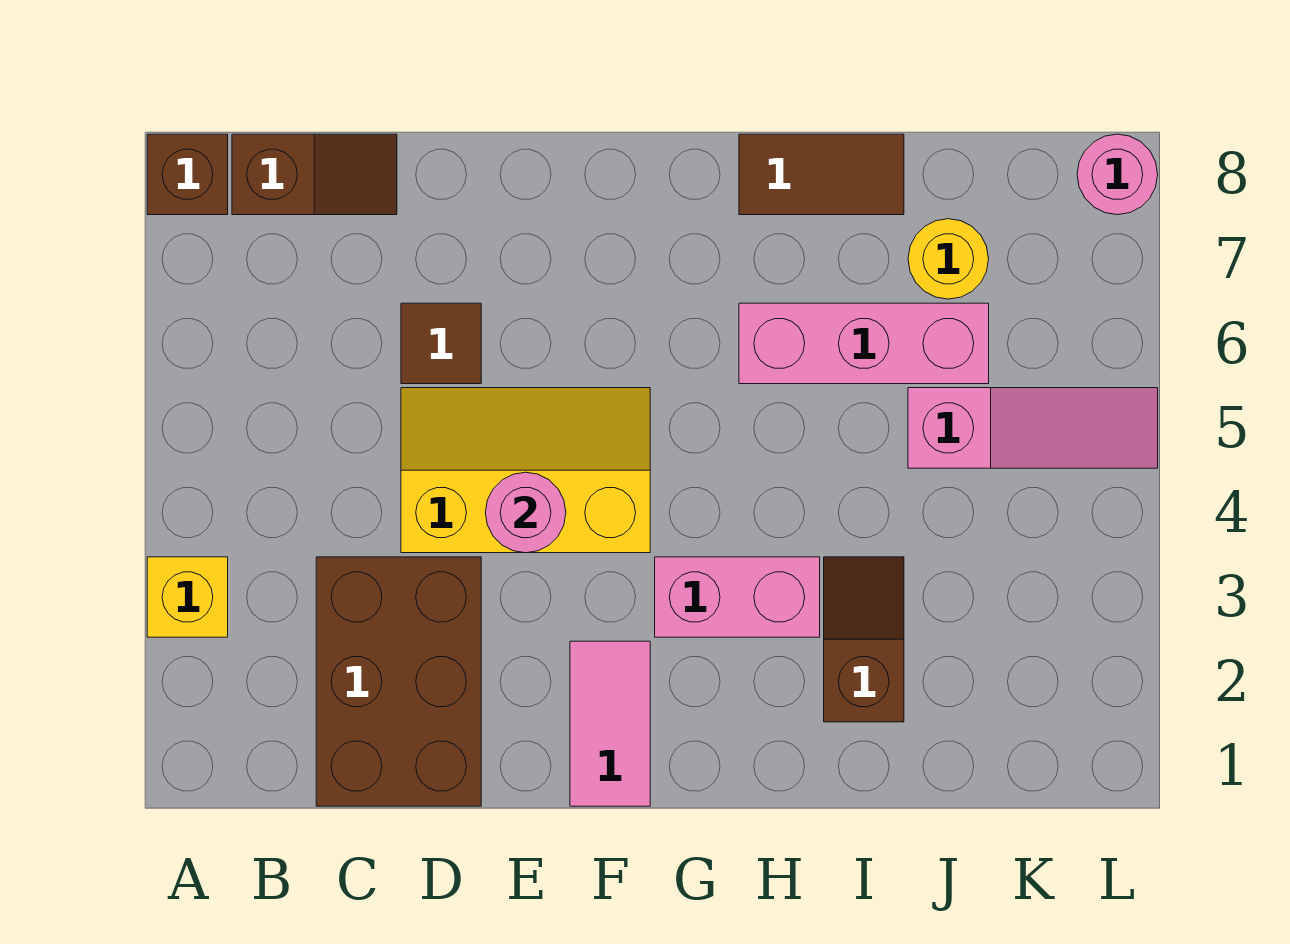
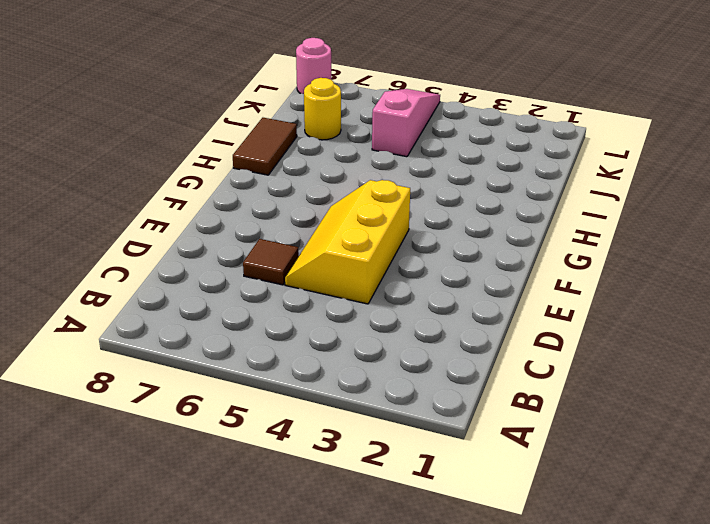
none -> yellow brick A3 level 1
none -> brown brick A8 level 1
none -> brown slope B8:C8 level 1 top B

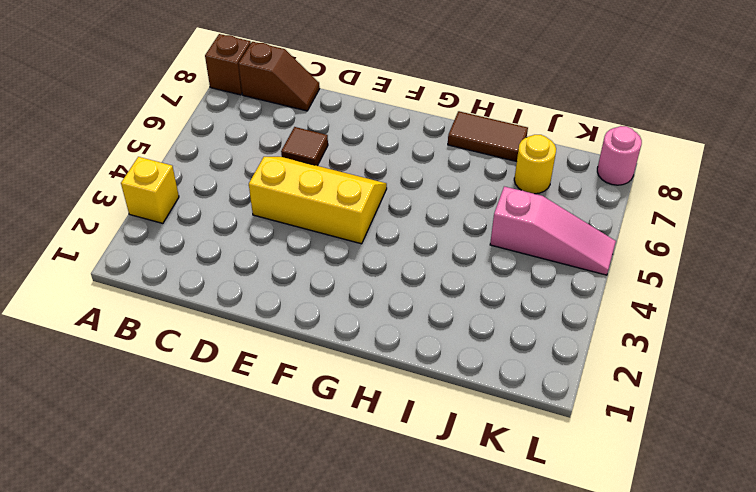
none -> brown brick C1:D3 level 1
none -> pink tile F1:F2 level 1
none -> pink brick G3:H3 level 1

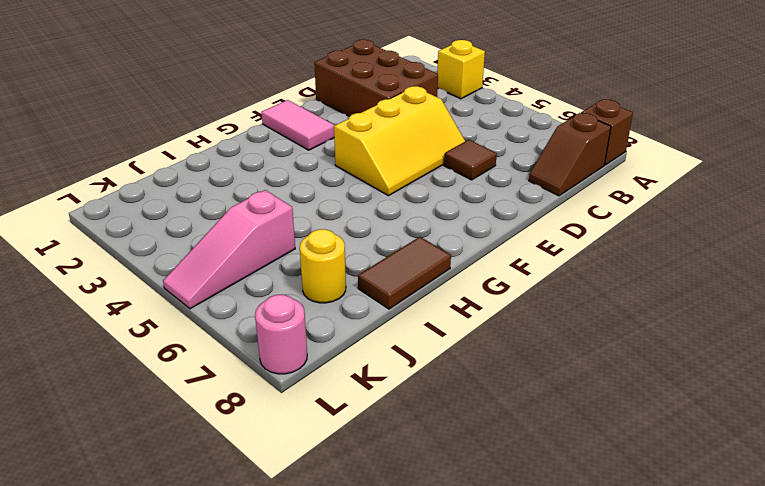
none -> pink brick G3:H3 level 1
none -> pink brick H6:J6 level 1
none -> brown slope I2:I3 level 1 top 2

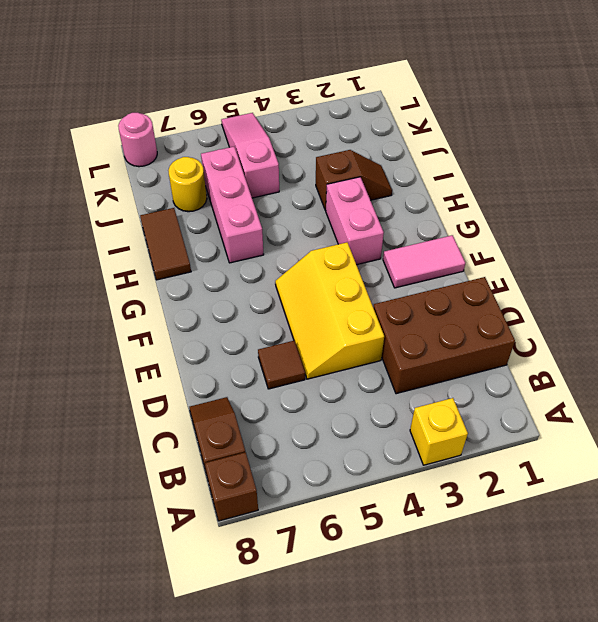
brown slope I2:I3 level 1 top 3 -> brown slope I2:I3 level 1 top 2
none -> pink round brick E4 level 2

